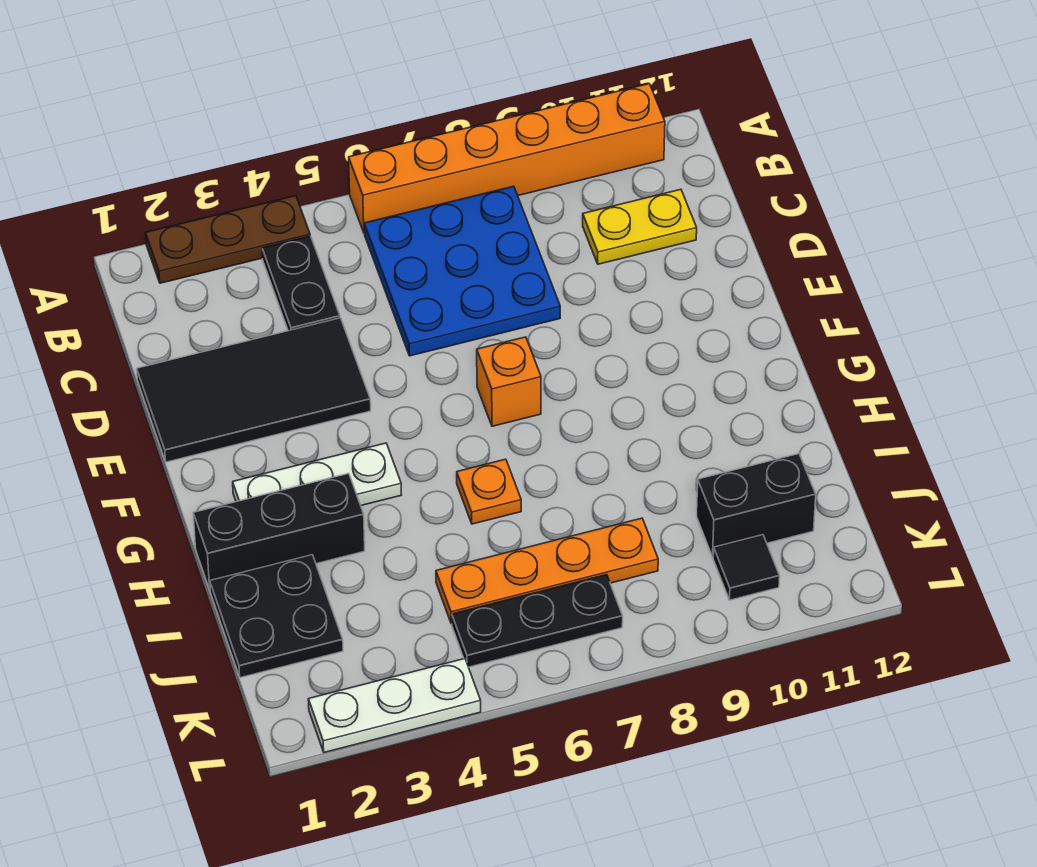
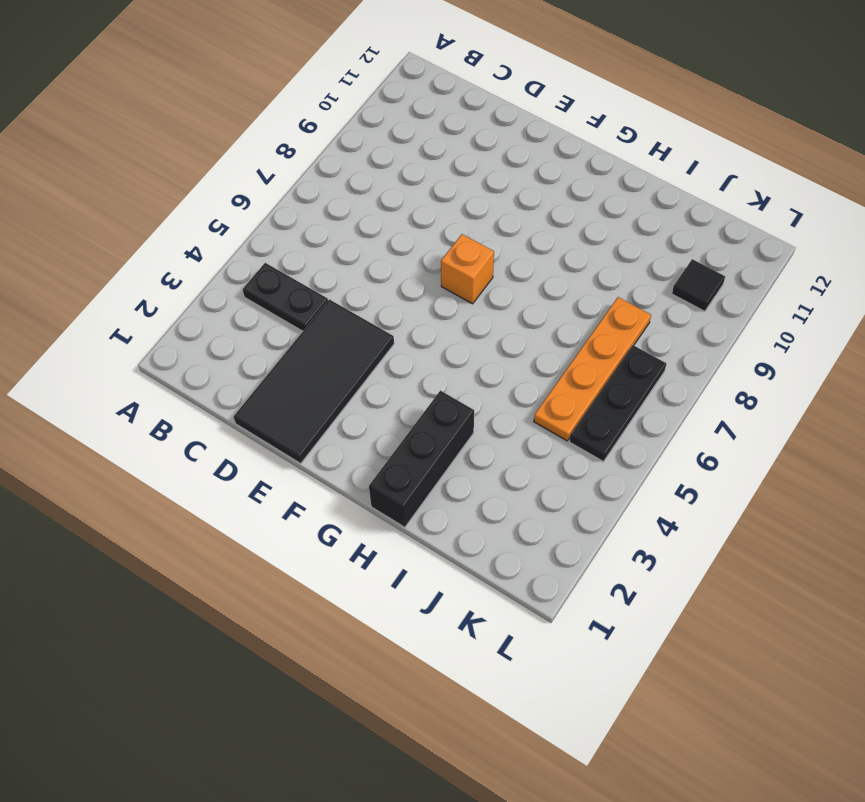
none -> brown plate A2:A4 level 1
none -> orange brick A6:A11 level 1
none -> blue plate B6:D8 level 1

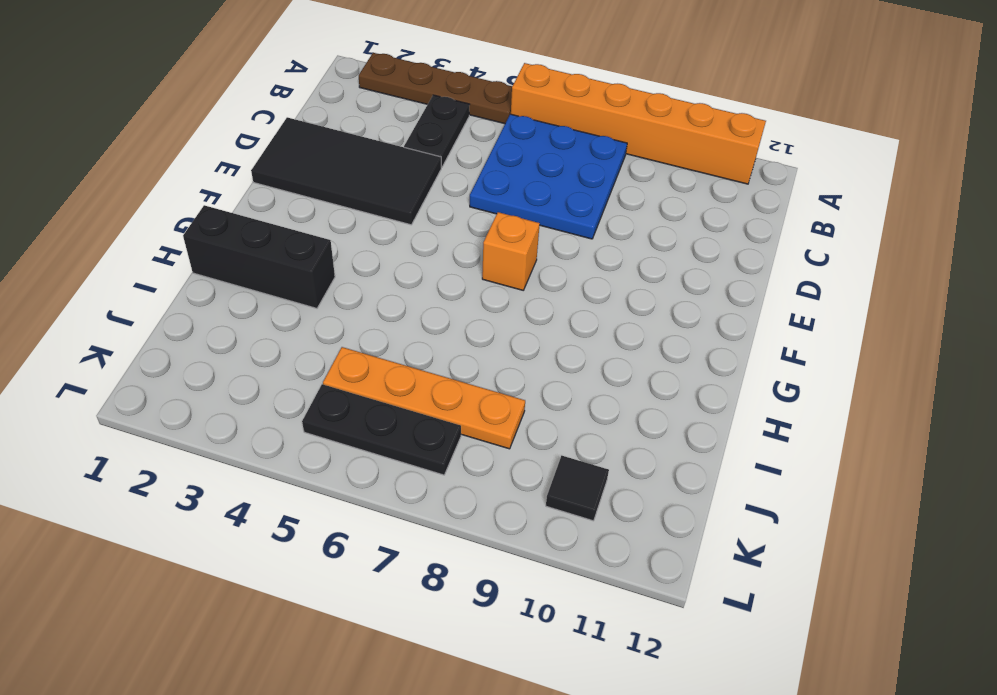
brown plate A2:A5 level 1 -> brown plate A2:A4 level 1
none -> yellow plate C10:C11 level 1
none -> white plate G2:G4 level 1
none -> orange plate H6 level 1

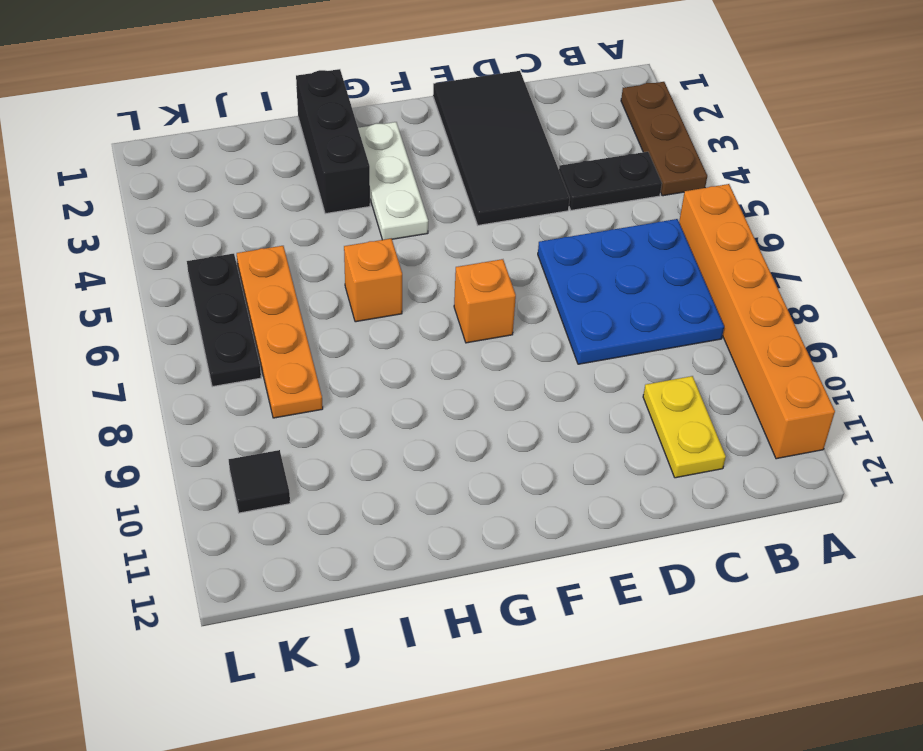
orange brick H6 level 1 -> orange plate H6 level 1
none -> black plate I1:J2 level 1
none -> black brick J10:J11 level 1
none -> white plate L2:L4 level 1

